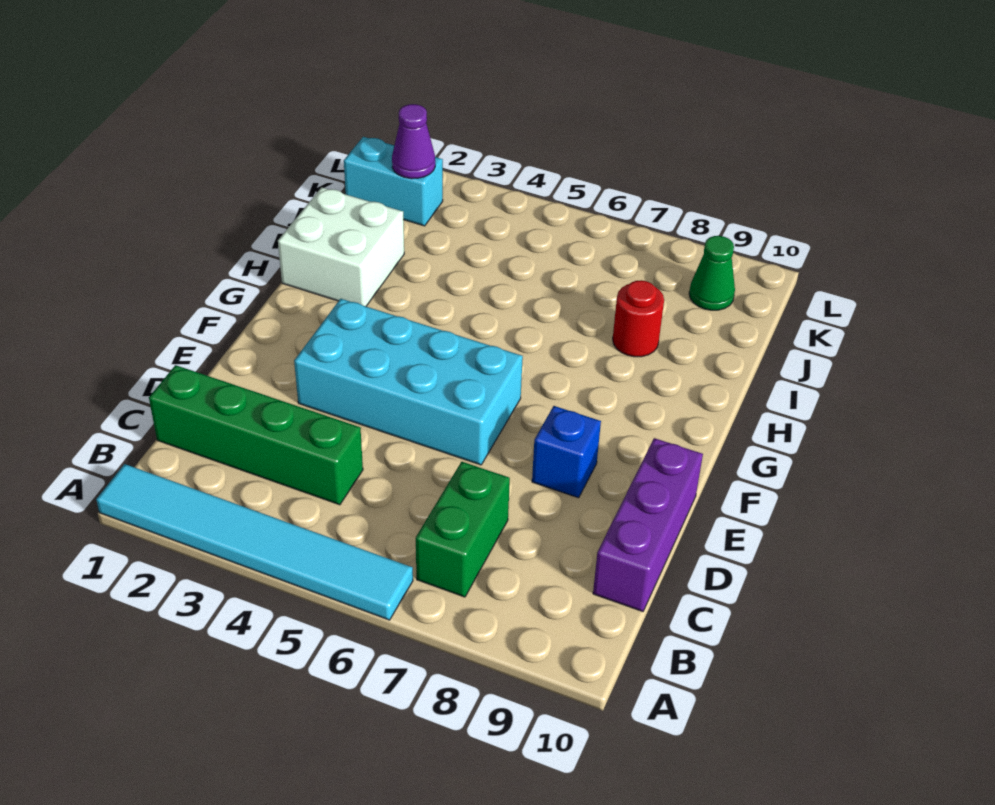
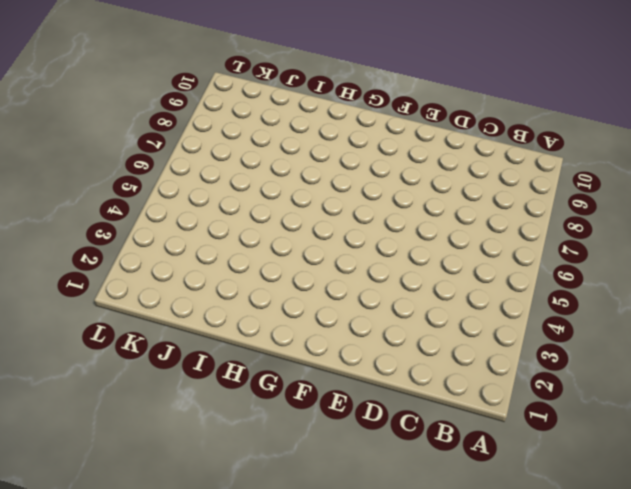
none -> cyan tile A1:A6 level 1
none -> green brick B7:C7 level 1

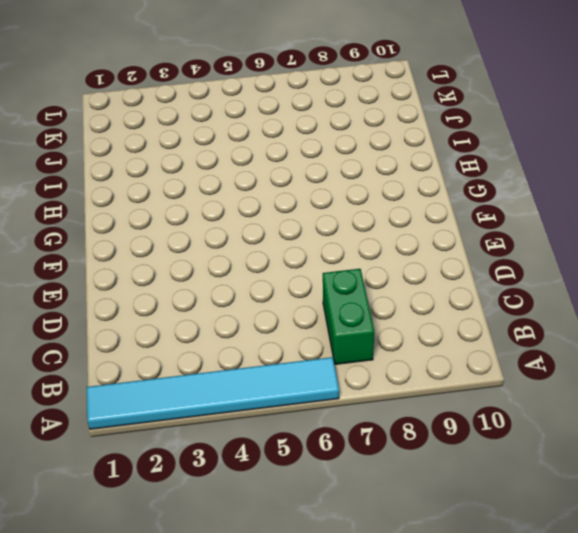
none -> green brick C1:C4 level 1
none -> purple brick C10:E10 level 1

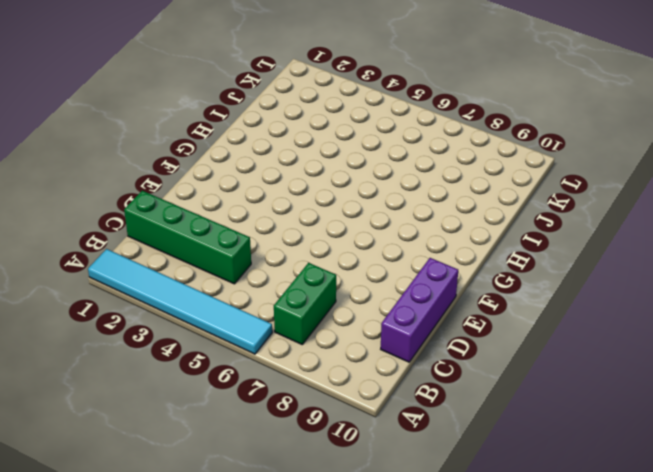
none -> cyan brick E3:F6 level 1
none -> blue brick E8 level 1

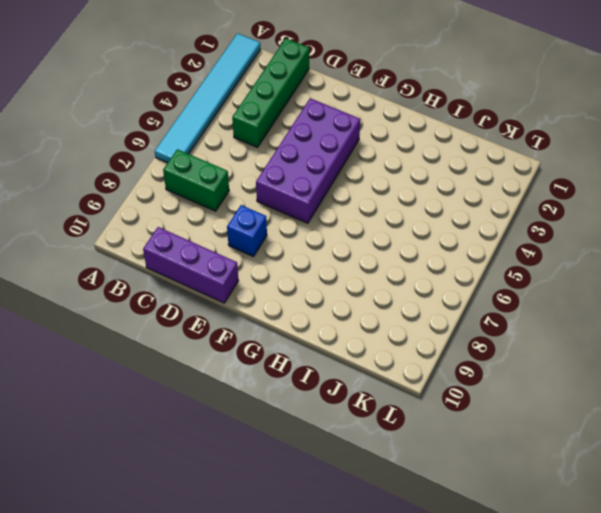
purple brick E3:F6 level 1 -> cyan brick E3:F6 level 1
none -> white brick H1:I2 level 1
none -> red round brick I8 level 1

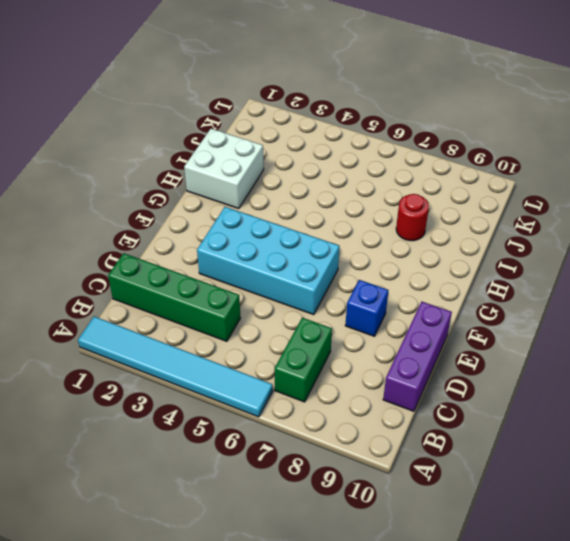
none -> cyan brick K1:K2 level 1
none -> green cone K9 level 1

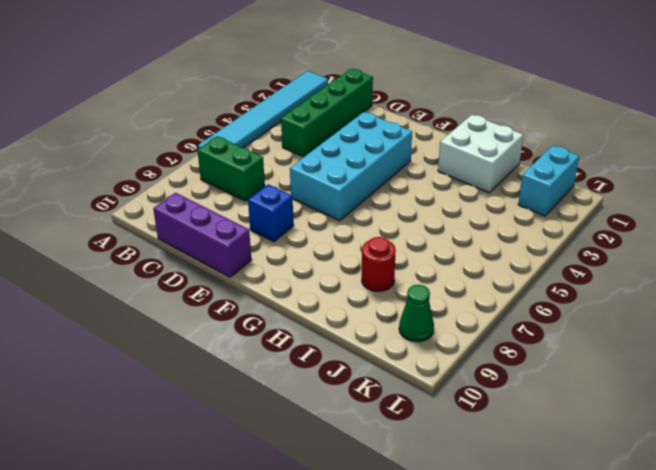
none -> purple cone K2 level 2

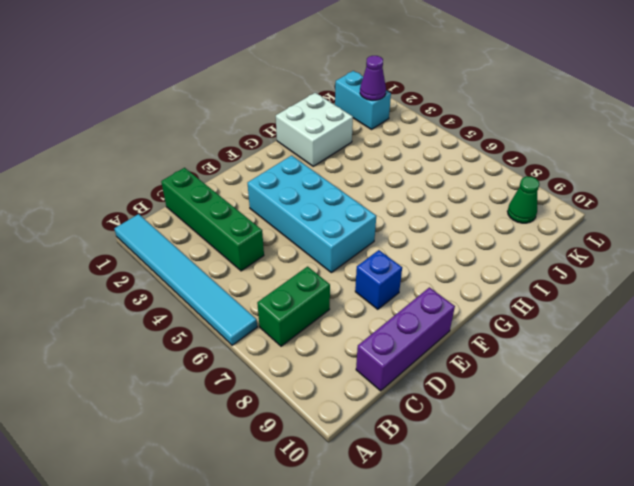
none -> red round brick I8 level 1

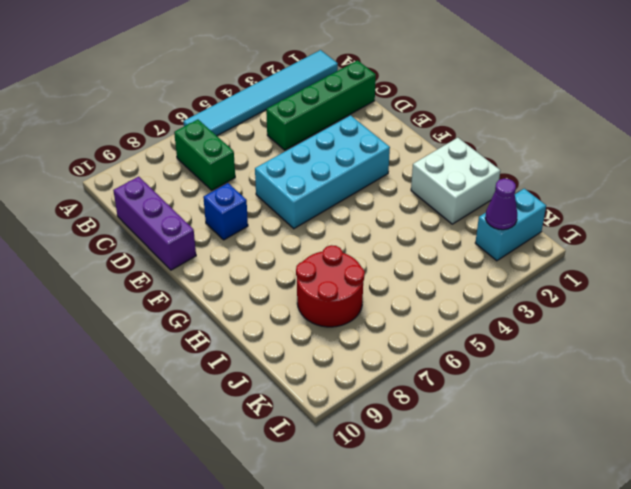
red round brick I7:J8 level 1 -> red round brick I8 level 1
none -> green cone K9 level 1

